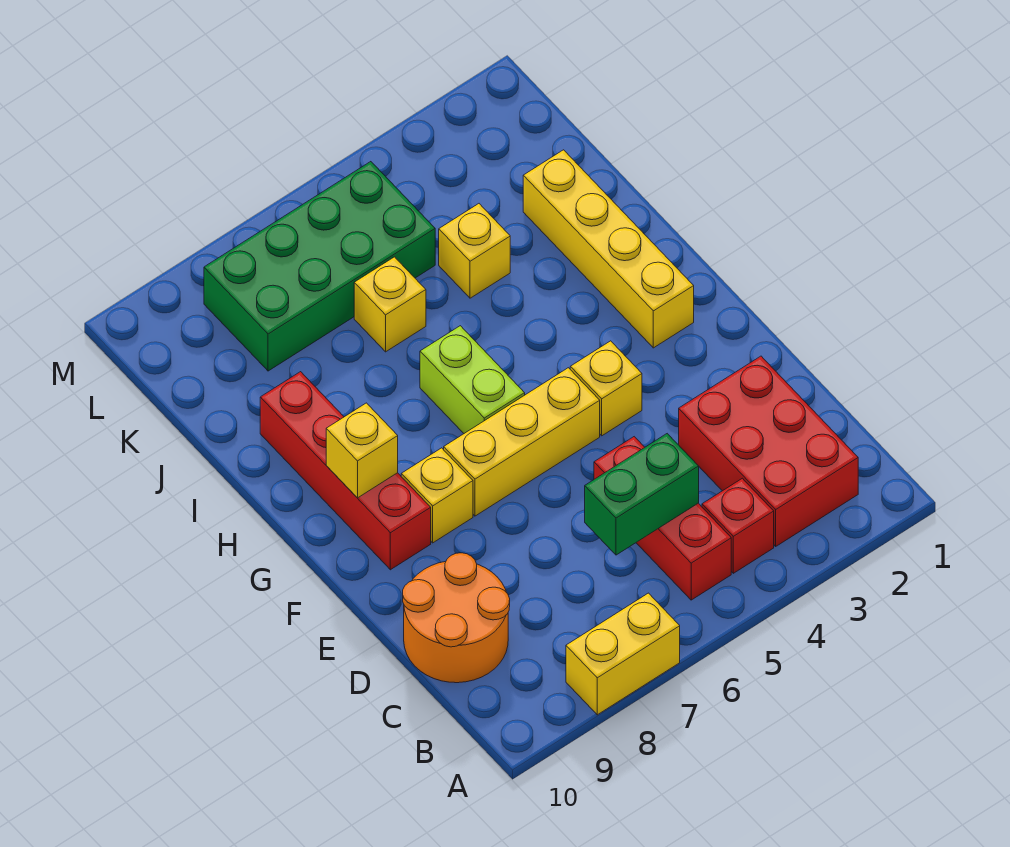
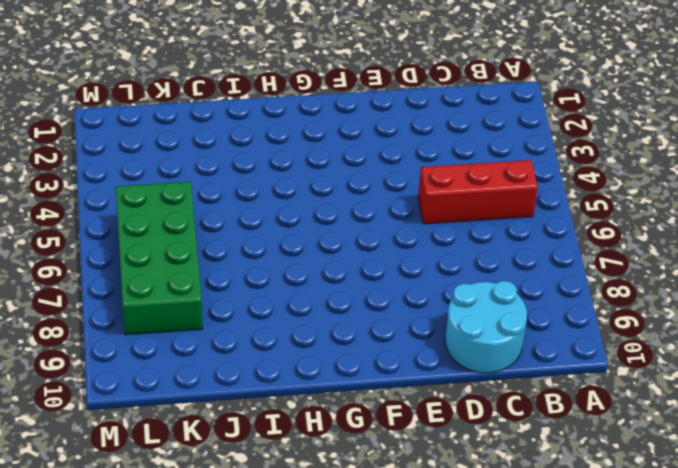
cyan round brick C9:D10 level 1 -> orange round brick C9:D10 level 1
none -> yellow brick A7:A8 level 1
none -> red brick B2:D3 level 1
none -> red brick B4 level 1

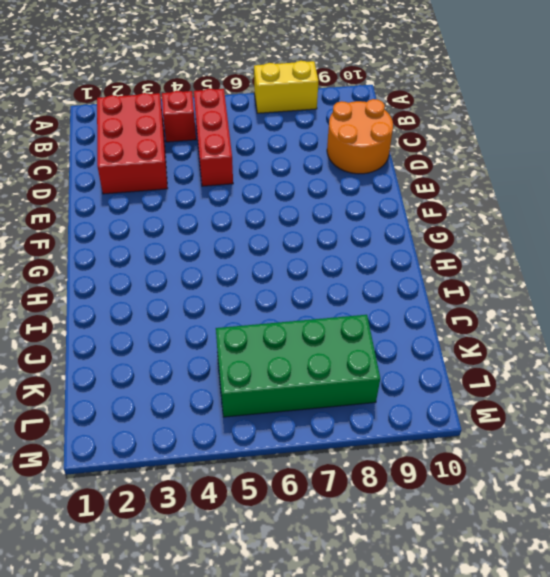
none -> yellow brick F4 level 1
none -> yellow brick F5:F7 level 1
none -> yellow brick F8 level 1

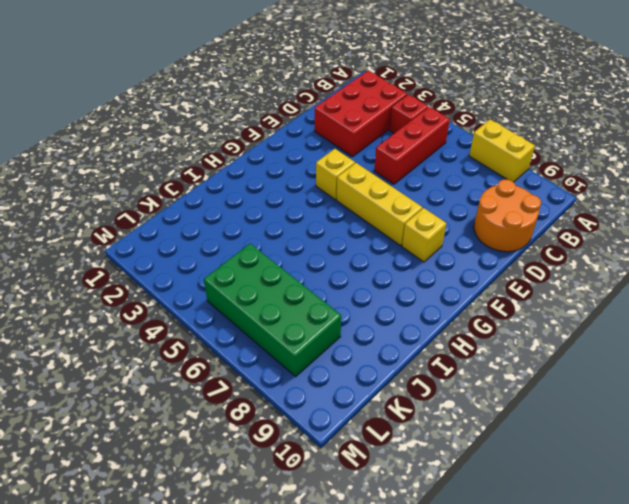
none -> red brick F9:I9 level 1
none -> yellow brick G2:J2 level 1
none -> lime brick G6:H6 level 1

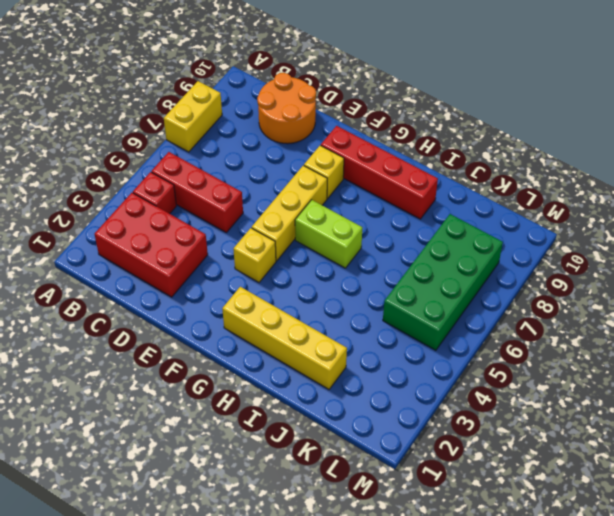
none -> yellow brick J4 level 1
none -> yellow brick J6 level 1
none -> green brick C5:C6 level 2

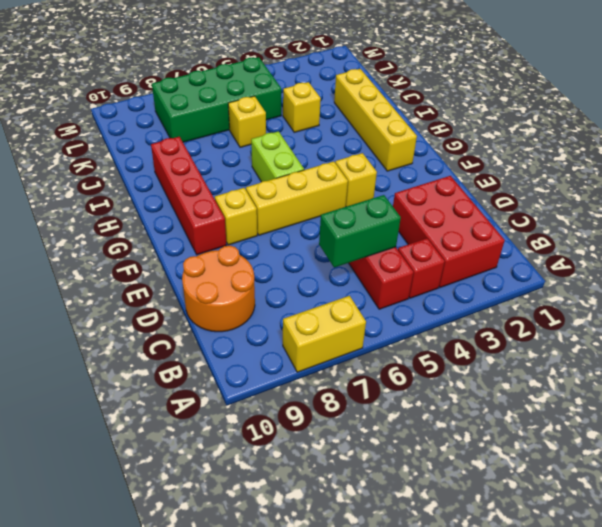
none -> yellow brick G9 level 2

